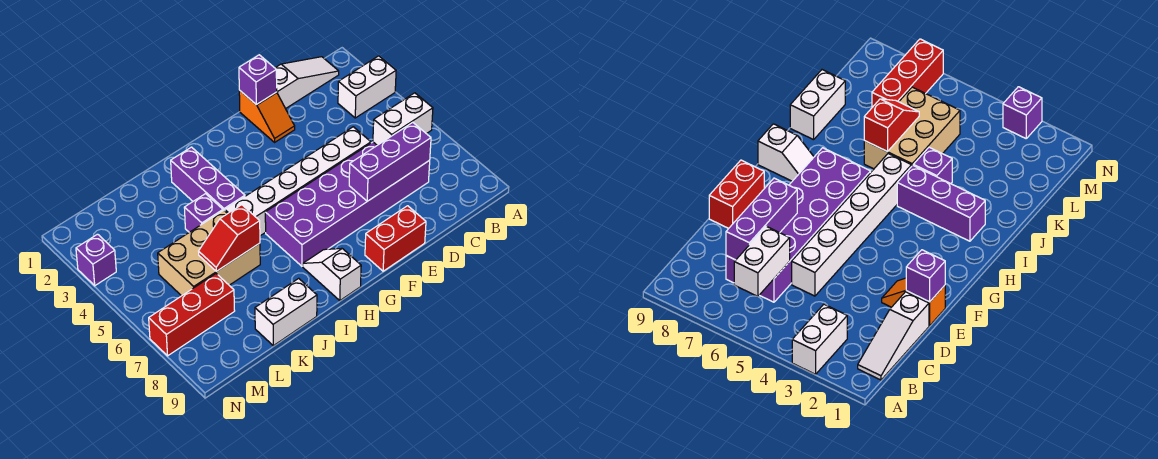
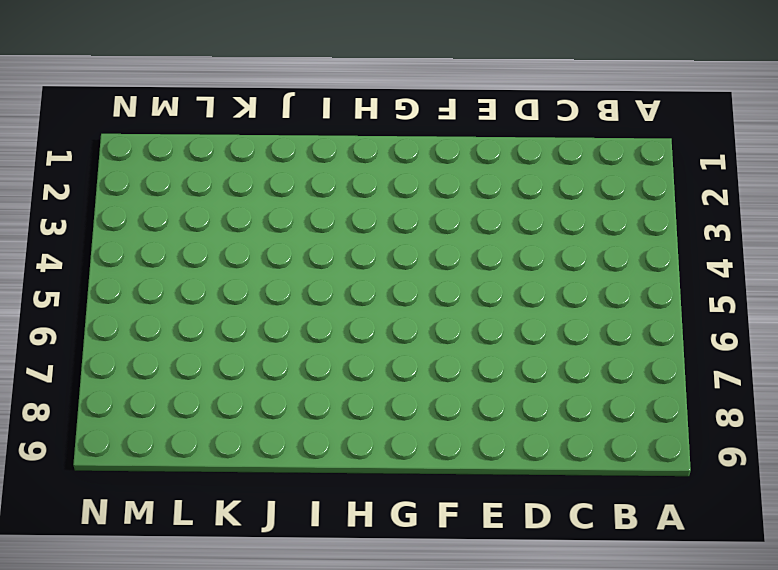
none -> white brick A3:B3 level 1
none -> white slope B1:D1 level 1 top D
none -> purple brick C6:H7 level 1

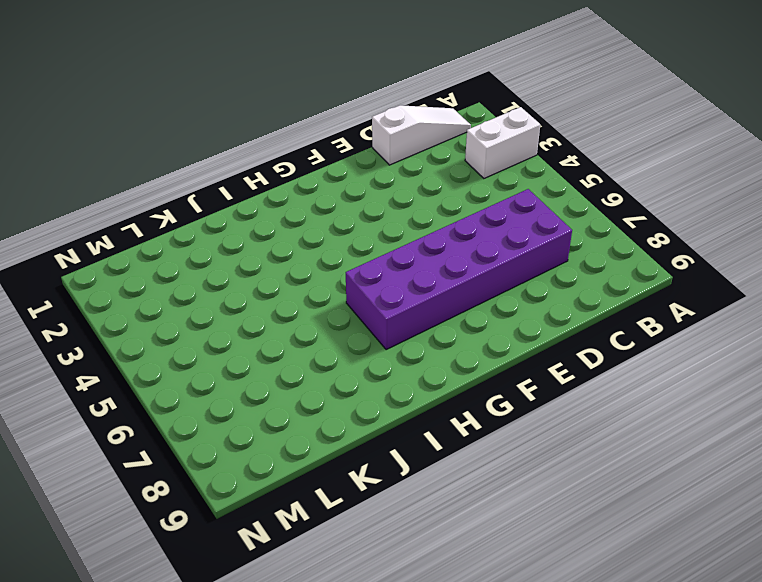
none -> white brick D5:I5 level 1
none -> orange slope E1:E2 level 1 top 1
none -> red brick E9:F9 level 1

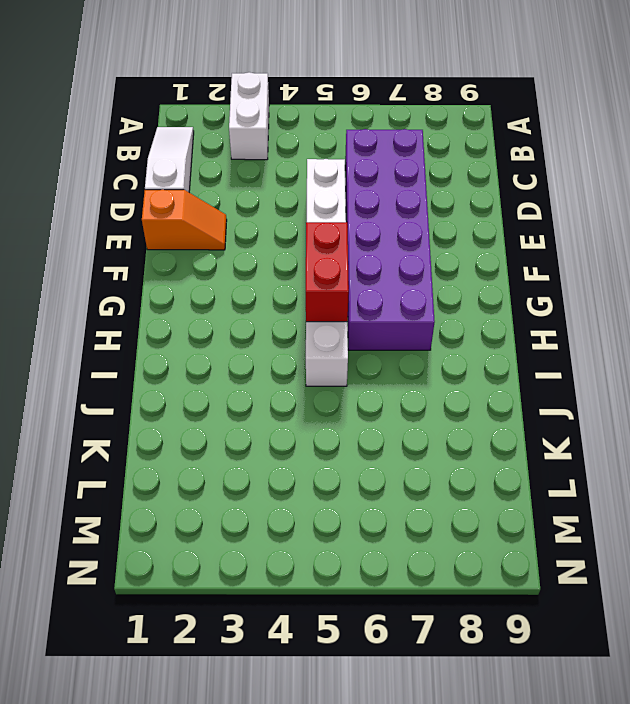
red brick G5:H5 level 2 -> red brick E9:F9 level 1
none -> white slope H8:H9 level 1 top 9
none -> purple brick I2:I4 level 1
none -> purple brick J4 level 1

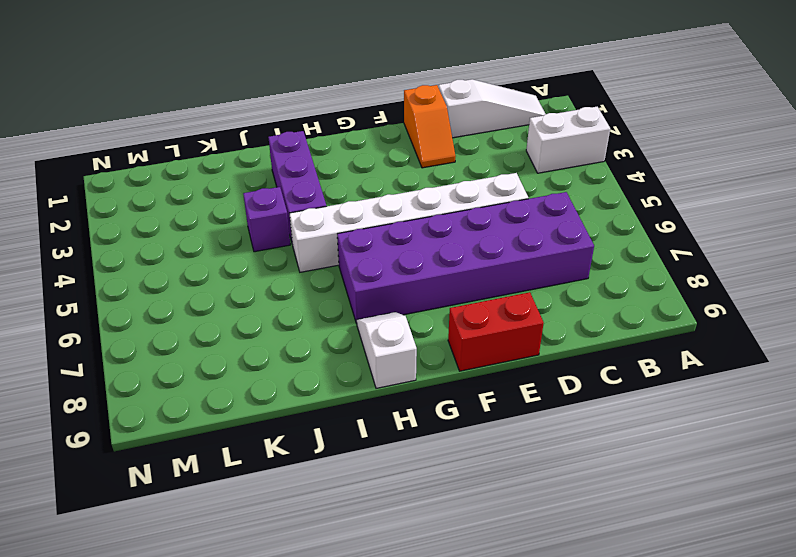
none -> tan brick J5:L6 level 1
none -> white brick J9:K9 level 1
none -> red brick L7:N7 level 1

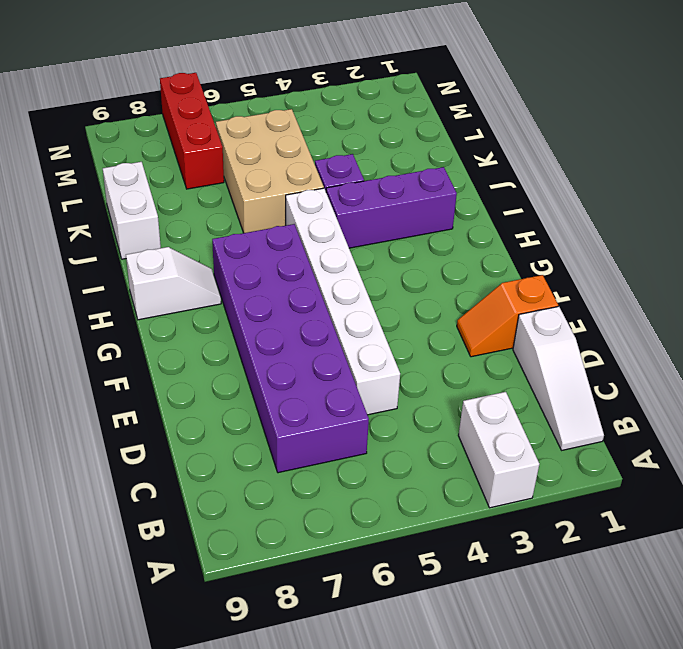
none -> red brick E9:F9 level 1
none -> purple brick N3 level 1
none -> white brick B6:C6 level 2

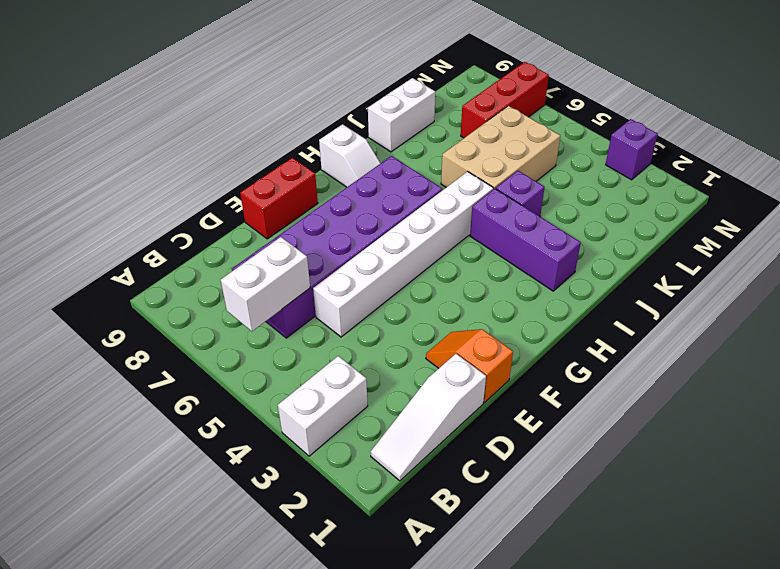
none -> purple brick C7:E7 level 2
none -> purple brick E1 level 2
none -> red slope J6:K6 level 2 top J

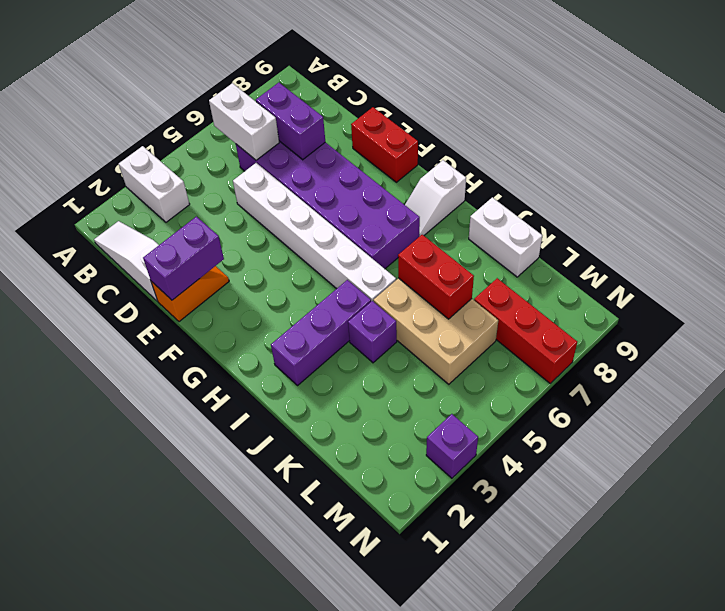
purple brick C7:D7 level 2 -> purple brick C7:E7 level 2
purple brick E1:E2 level 2 -> purple brick E1 level 2
red brick J6:K6 level 2 -> red slope J6:K6 level 2 top J

